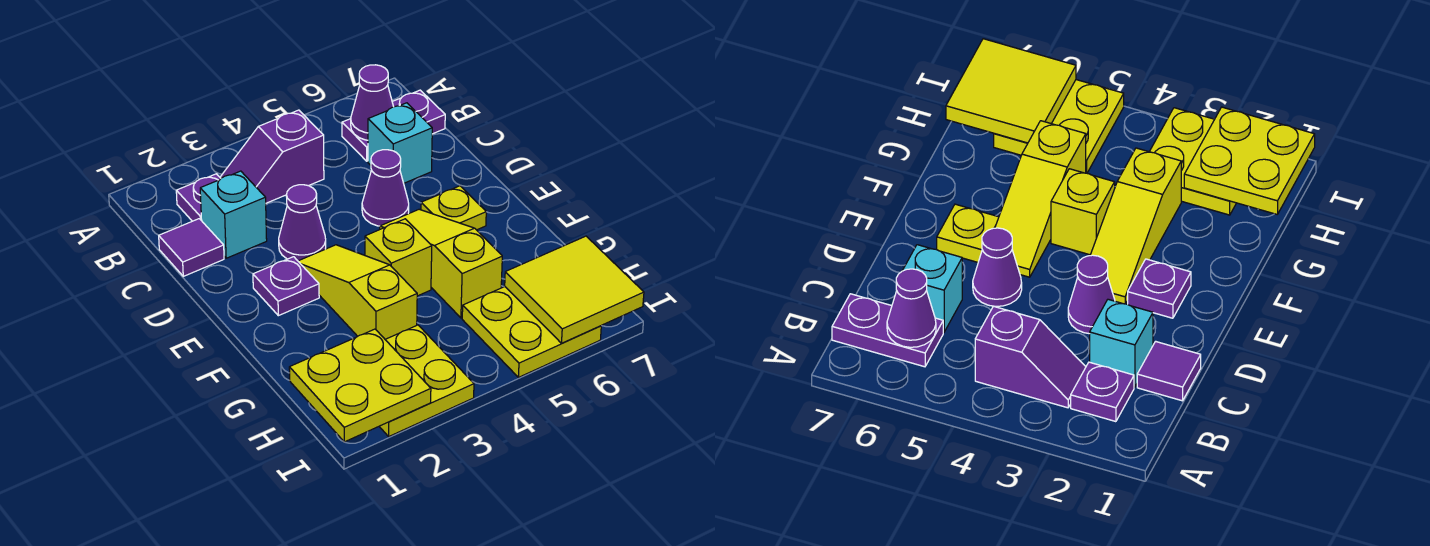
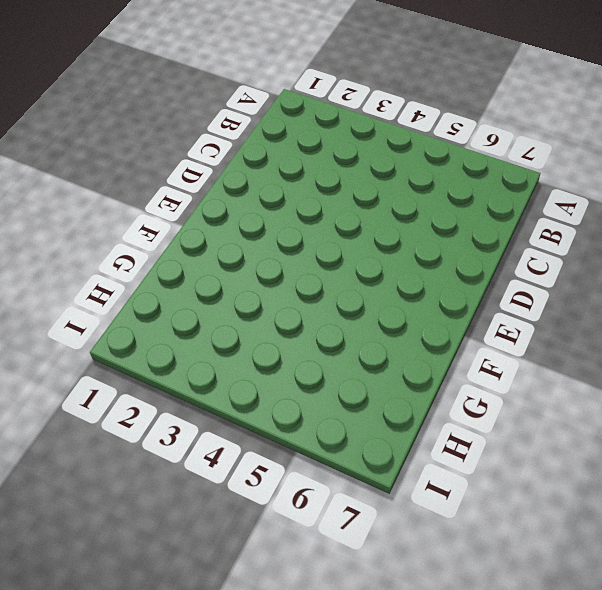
none -> purple plate B2 level 1
none -> purple slope B3:B4 level 1 top 4
none -> purple plate B6:B7 level 1

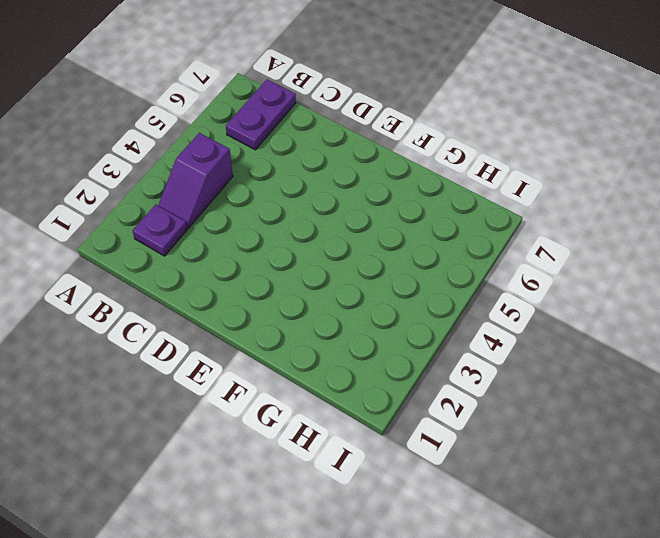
none -> purple tile C1 level 1
none -> cyan brick C2 level 1
none -> cyan brick C6 level 1

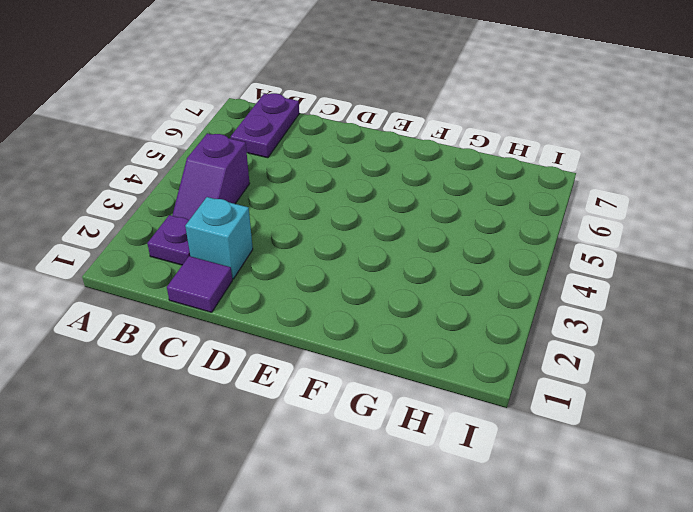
none -> cyan brick C6 level 1
none -> purple cone D3 level 1
none -> purple cone D5 level 1

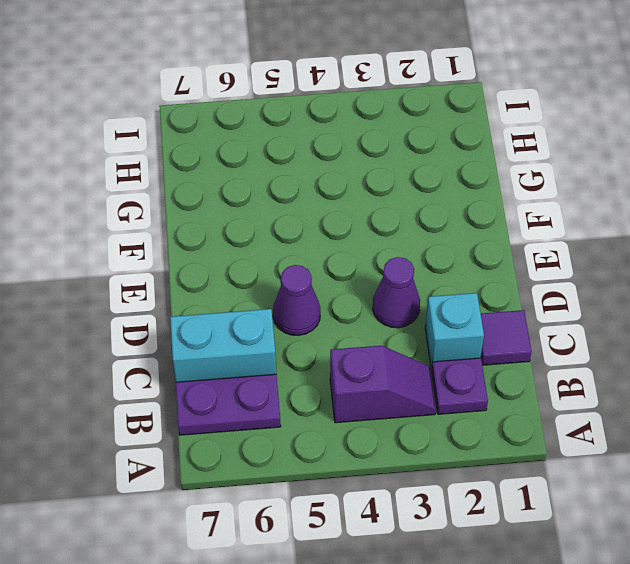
cyan brick C6:C7 level 1 -> cyan brick C6 level 1
none -> purple plate E2 level 1
none -> yellow slope E3:G3 level 1 top G
none -> yellow slope E5:G5 level 1 top G

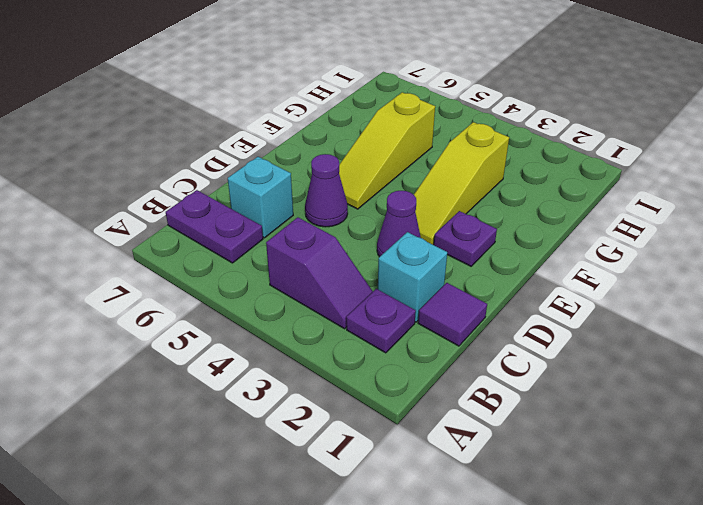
none -> yellow plate E6 level 1
none -> yellow brick F4 level 1
none -> yellow plate H2:I3 level 1

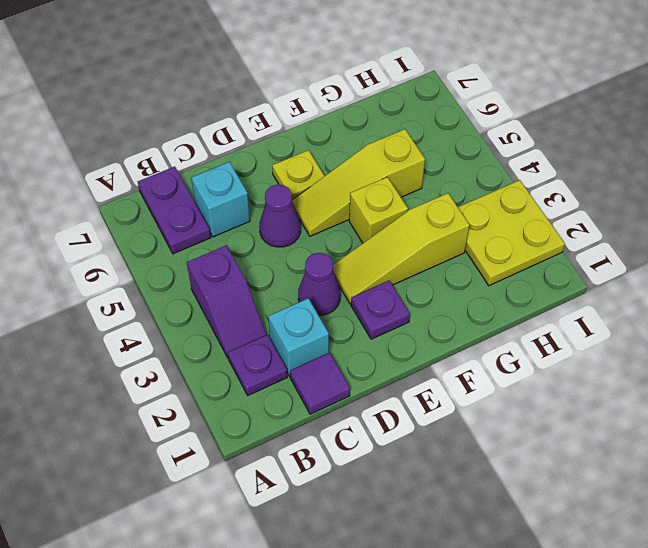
none -> yellow plate H5:I6 level 1
none -> purple cone B6 level 2
none -> yellow plate H1:I2 level 2

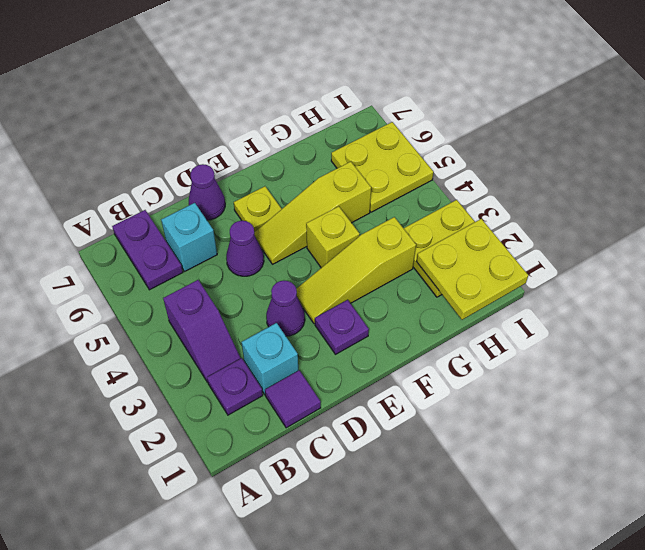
purple cone D7 level 1 -> purple cone B6 level 2
none -> yellow tile H6:I7 level 2

